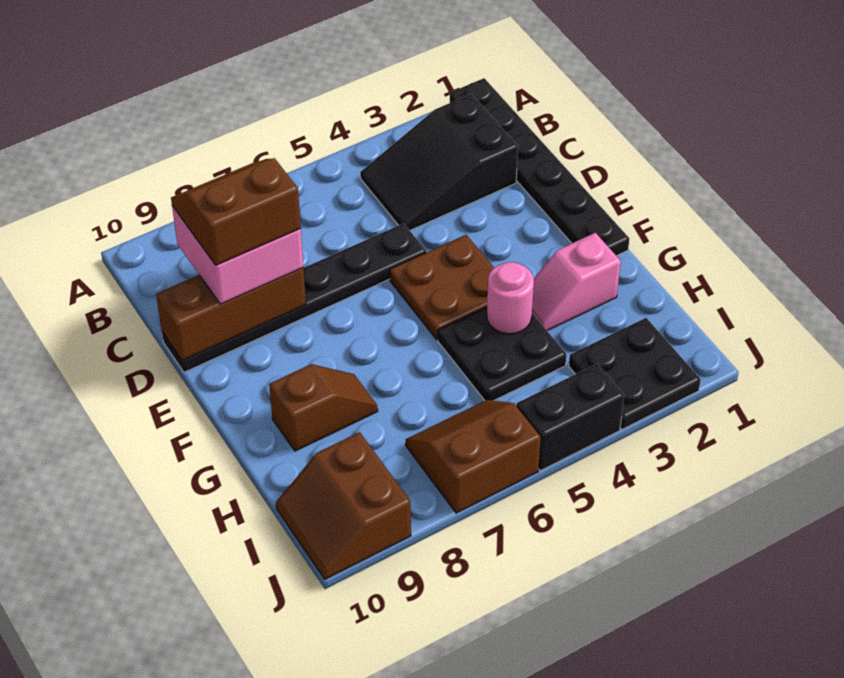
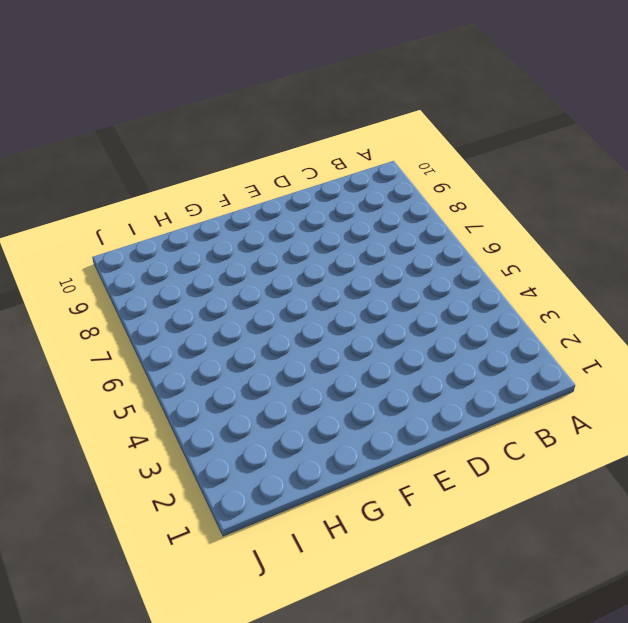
none -> black plate A1:F1 level 1
none -> black slope B2:C4 level 1 top 2
none -> black plate D5:D10 level 1

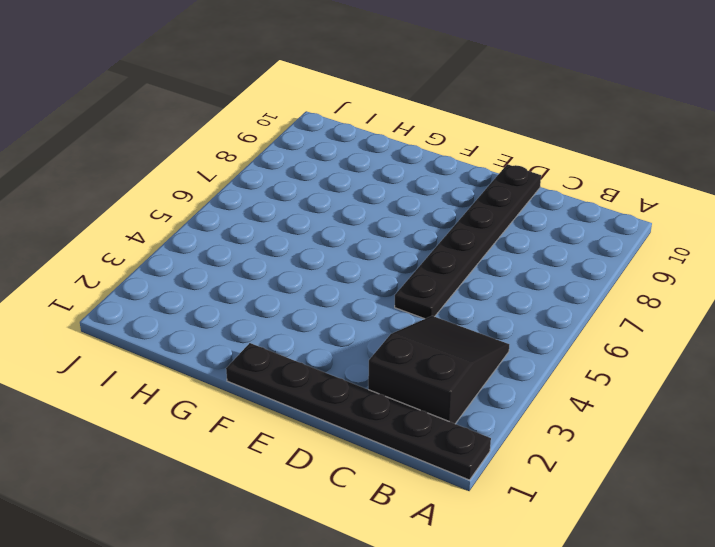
none -> brown plate E4:F5 level 1
none -> pink slope G2:G3 level 1 top 2
none -> black plate G4:H5 level 1

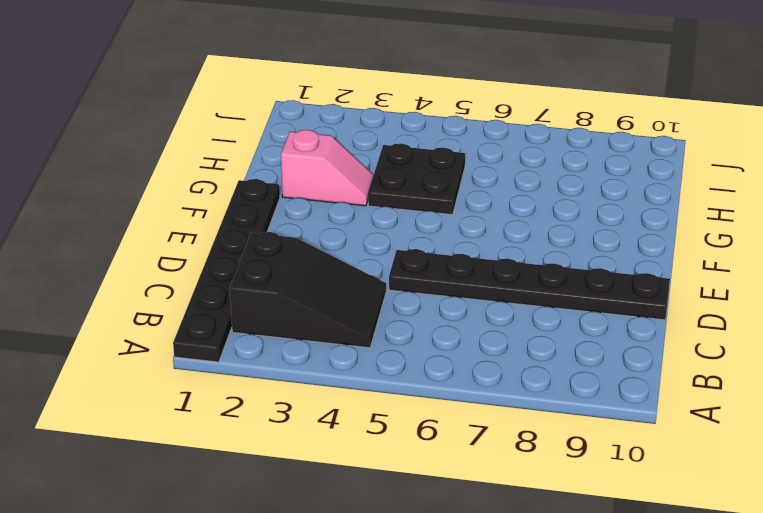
none -> brown plate E4:F5 level 1
none -> brown slope G8:G9 level 1 top 9
none -> black plate I2:J3 level 1

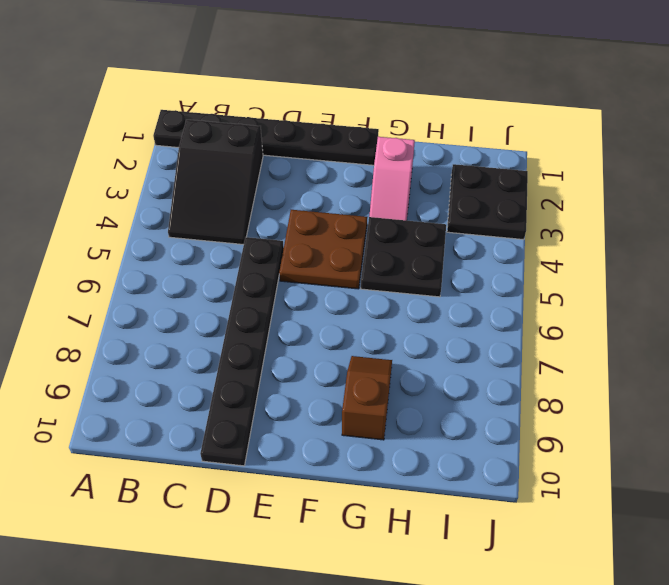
none -> brown slope I6:J7 level 1 top J
none -> brown slope I9:J10 level 1 top 9
none -> black brick J4:J5 level 1

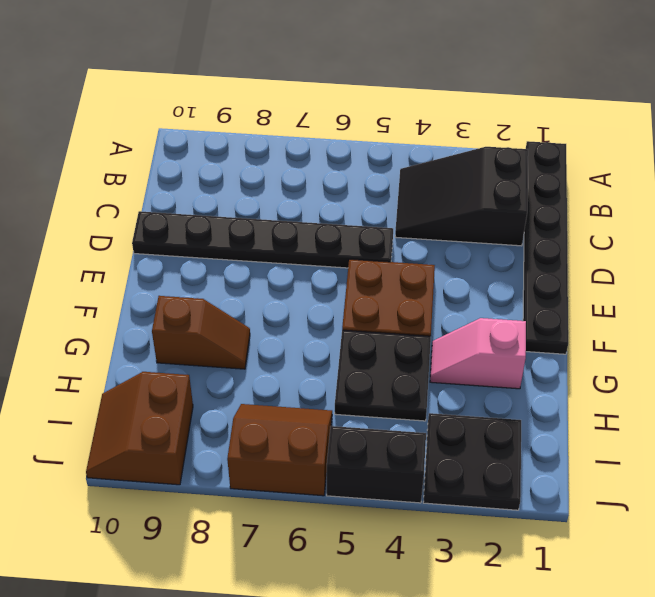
none -> brown brick D8:D10 level 2
none -> pink round brick G4 level 2
none -> pink brick C8:D9 level 3

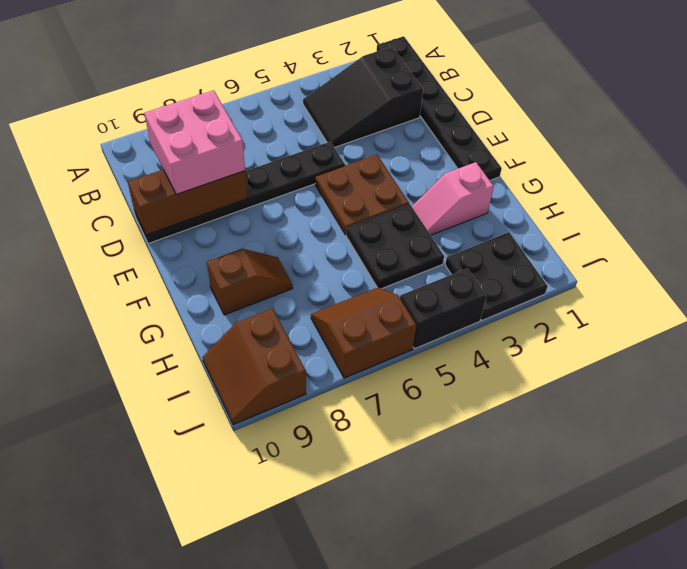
none -> pink round brick G4 level 2
none -> brown slope C8:D9 level 4 top D

